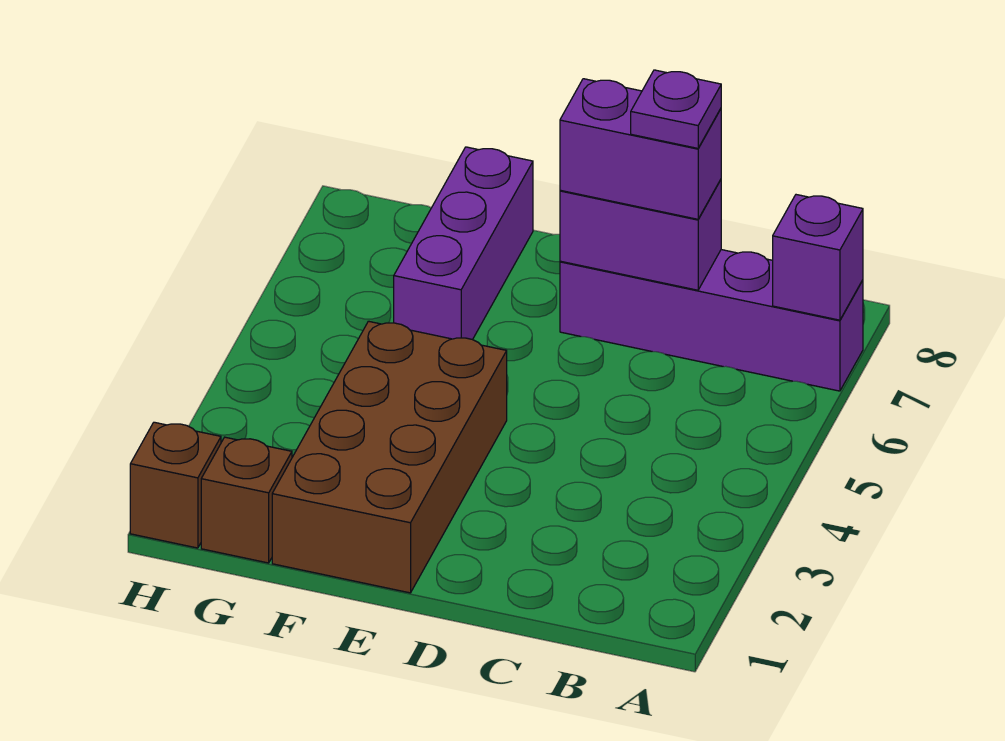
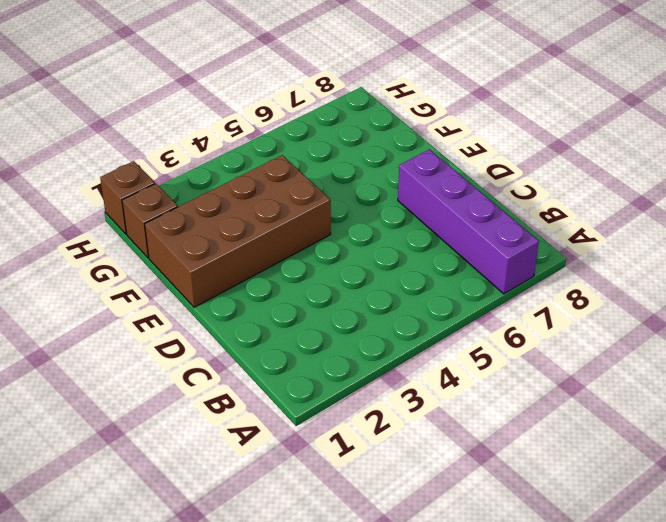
none -> purple brick F6:F8 level 1
none -> purple brick A7 level 2

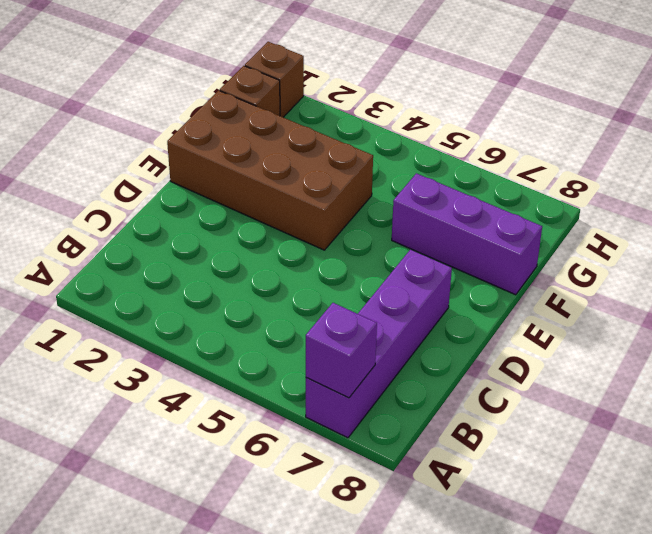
none -> purple brick C7:D7 level 2
none -> purple brick C7:D7 level 3

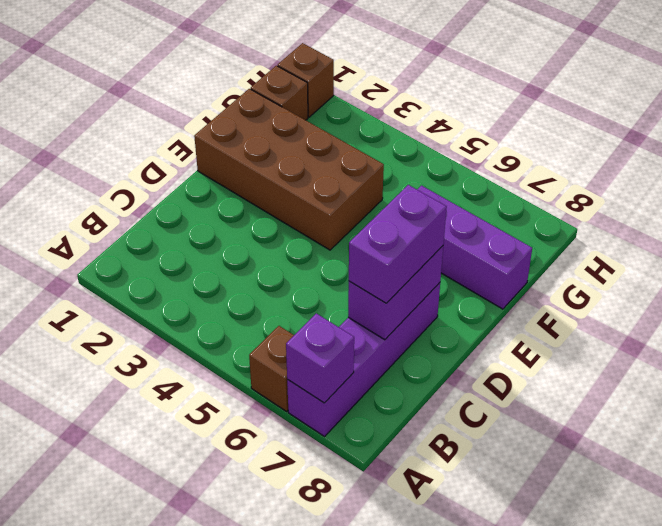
brown brick A6 level 1 -> none
none -> purple plate C7 level 4

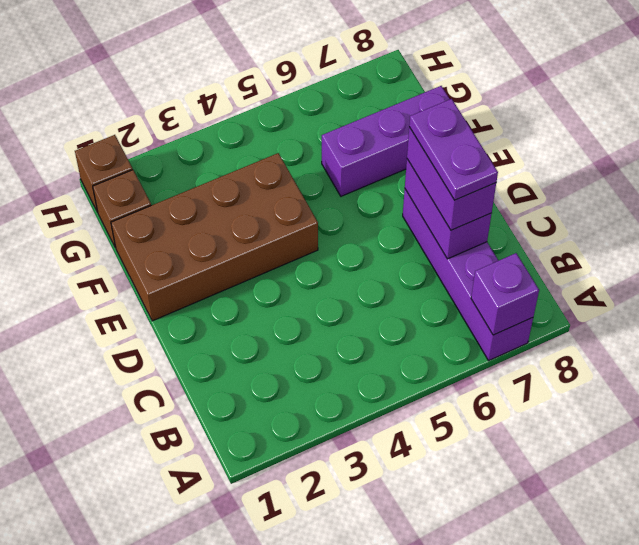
purple plate C7:D7 level 4 -> purple plate C7 level 4

